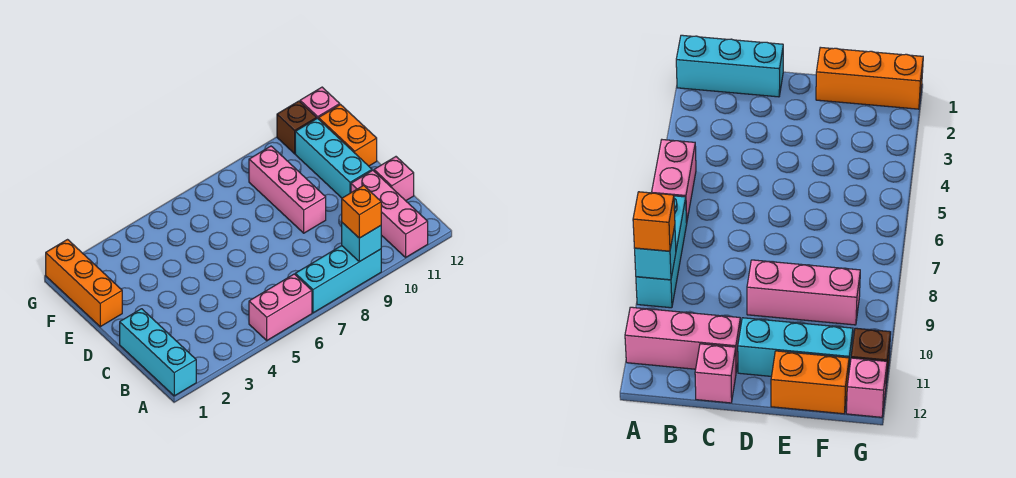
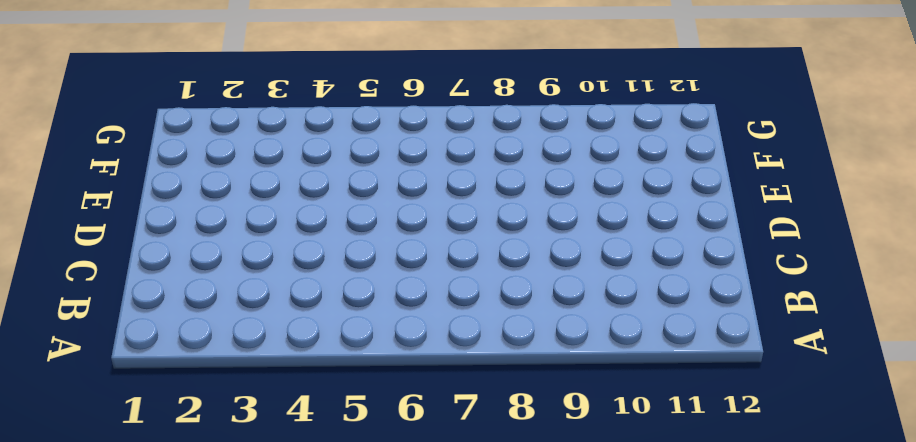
none -> cyan brick A1:C1 level 1
none -> pink brick A5:A6 level 1
none -> cyan brick A7:A9 level 1

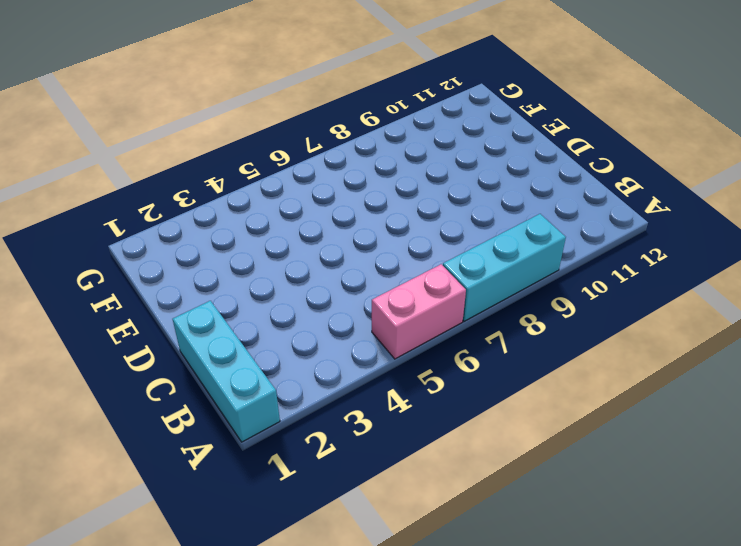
none -> pink brick A11:C11 level 1
none -> pink brick C12 level 1
none -> pink brick D9:F9 level 1

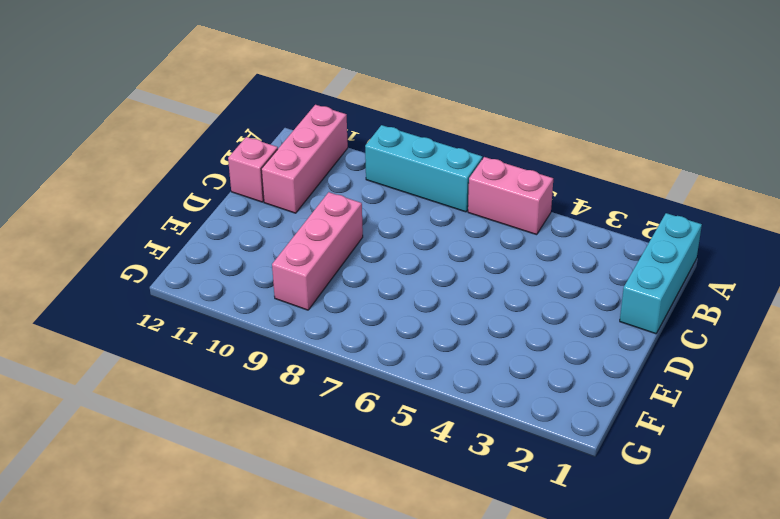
none -> cyan brick D11:F11 level 1
none -> orange brick E1:G1 level 1
none -> orange brick E12:F12 level 1

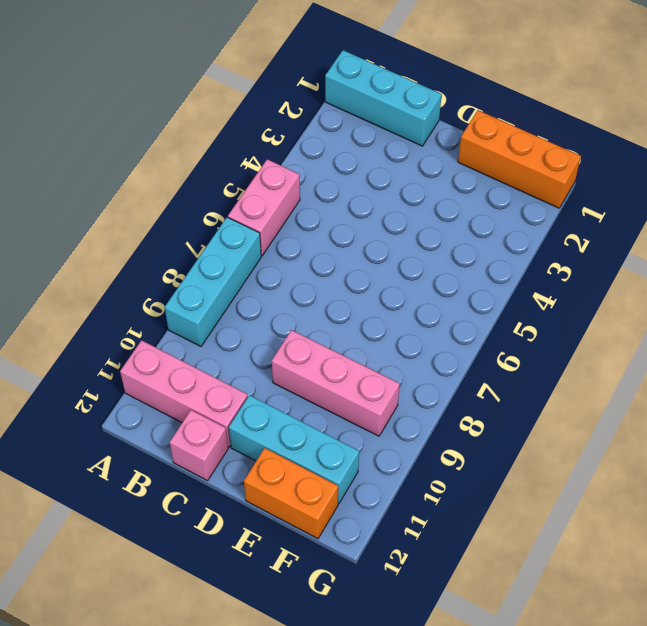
none -> brown brick G11 level 1
none -> pink brick G12 level 1
none -> cyan brick A9 level 2

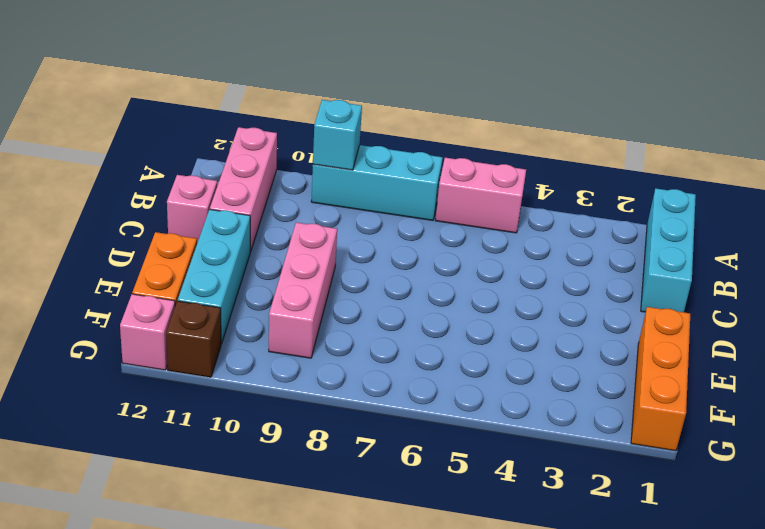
none -> orange brick A9 level 3

